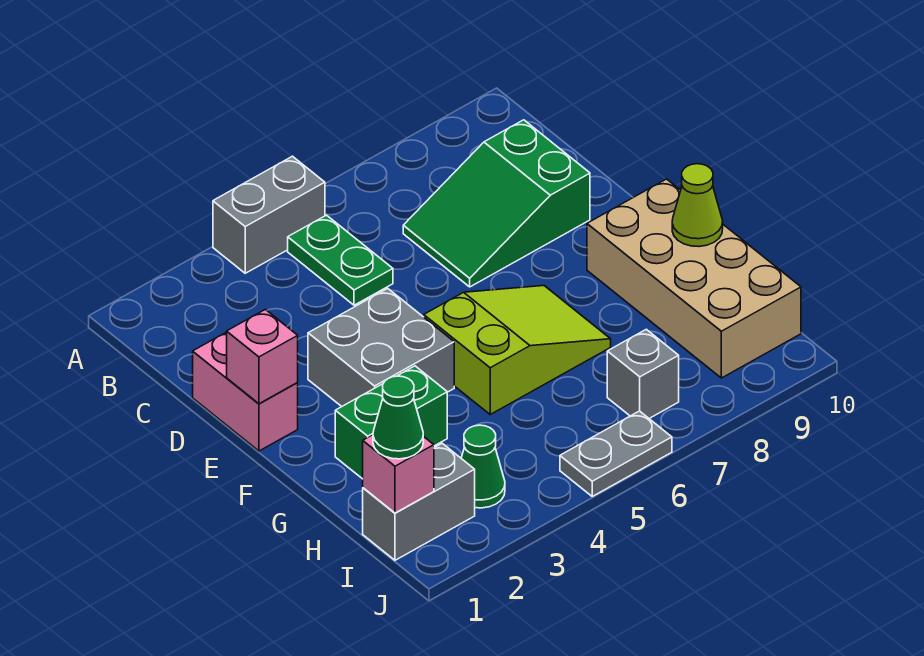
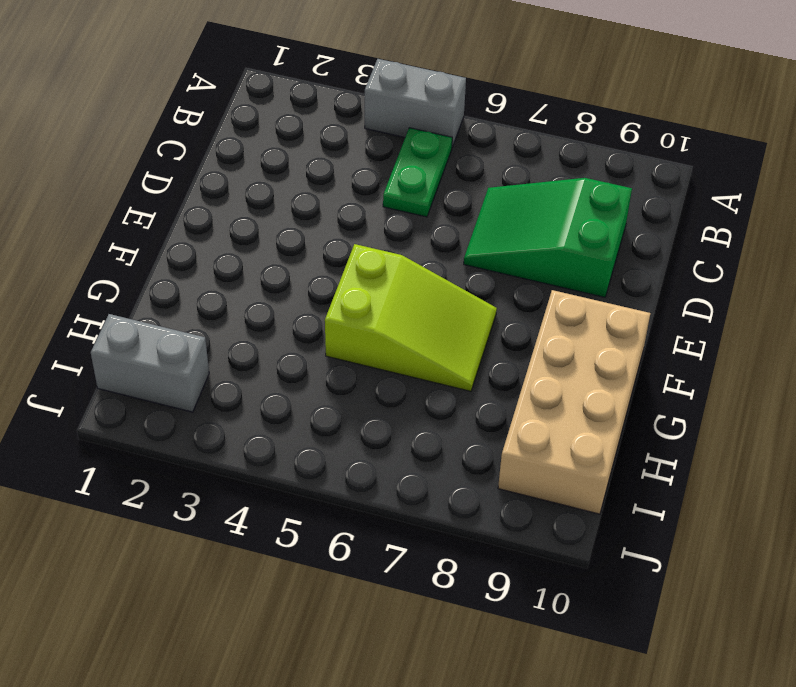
none -> pink brick D1:E1 level 1
none -> grey brick E3:F4 level 1
none -> green brick G2:G3 level 1

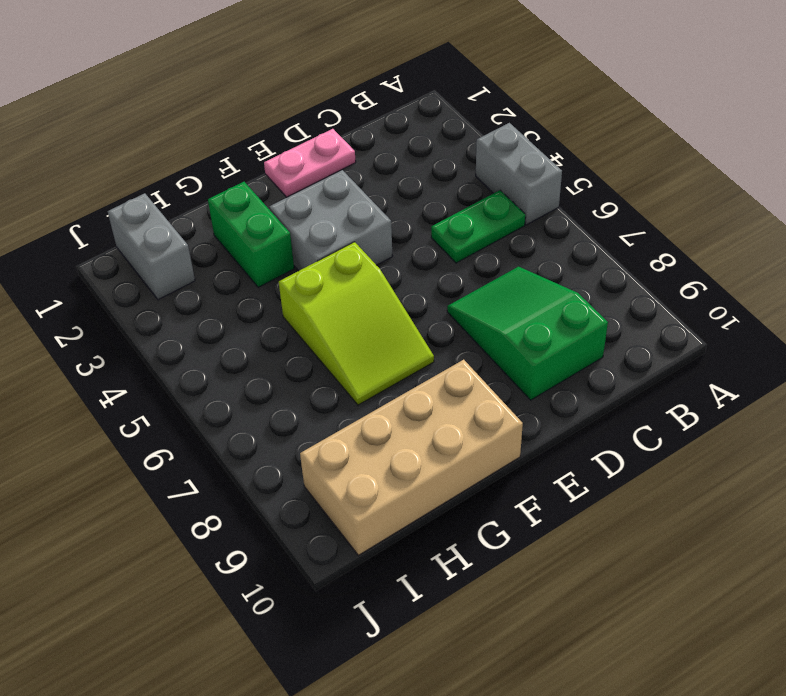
pink plate D1:E1 level 1 -> pink brick D1:E1 level 1
none -> green cone I3 level 1
none -> grey brick I7 level 1
none -> grey plate J5:J6 level 1

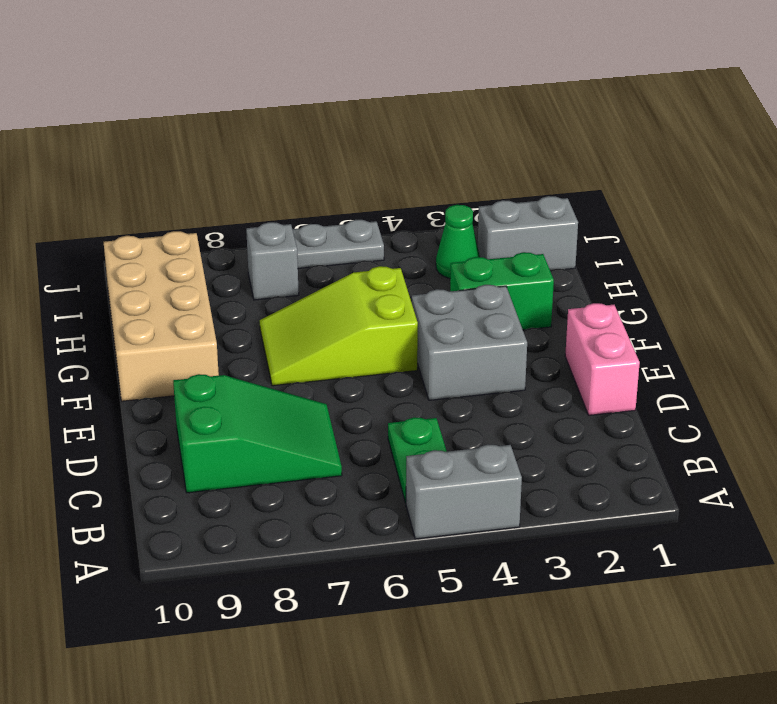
none -> pink brick E1 level 2
none -> lime cone G10 level 2
none -> pink brick I1 level 2

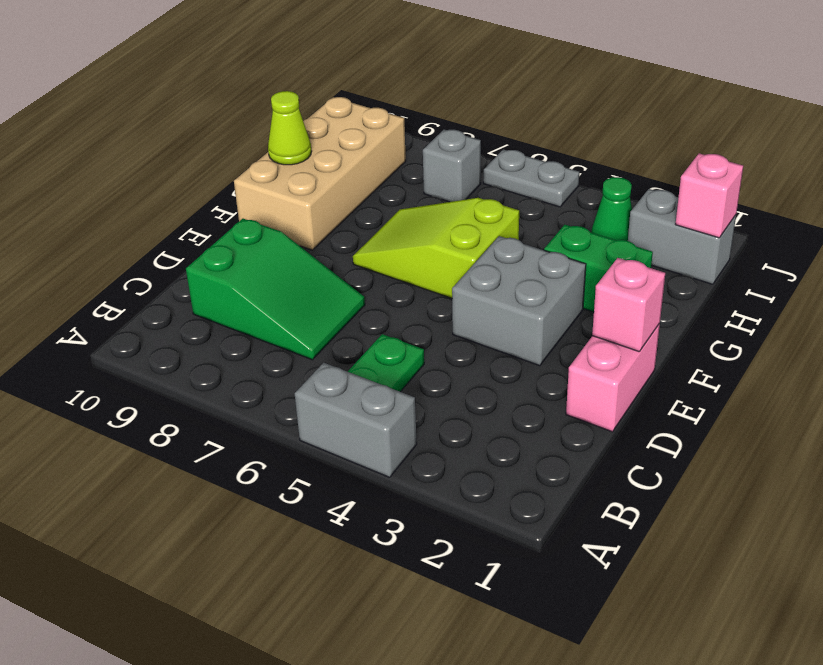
none -> green cone I1 level 3

